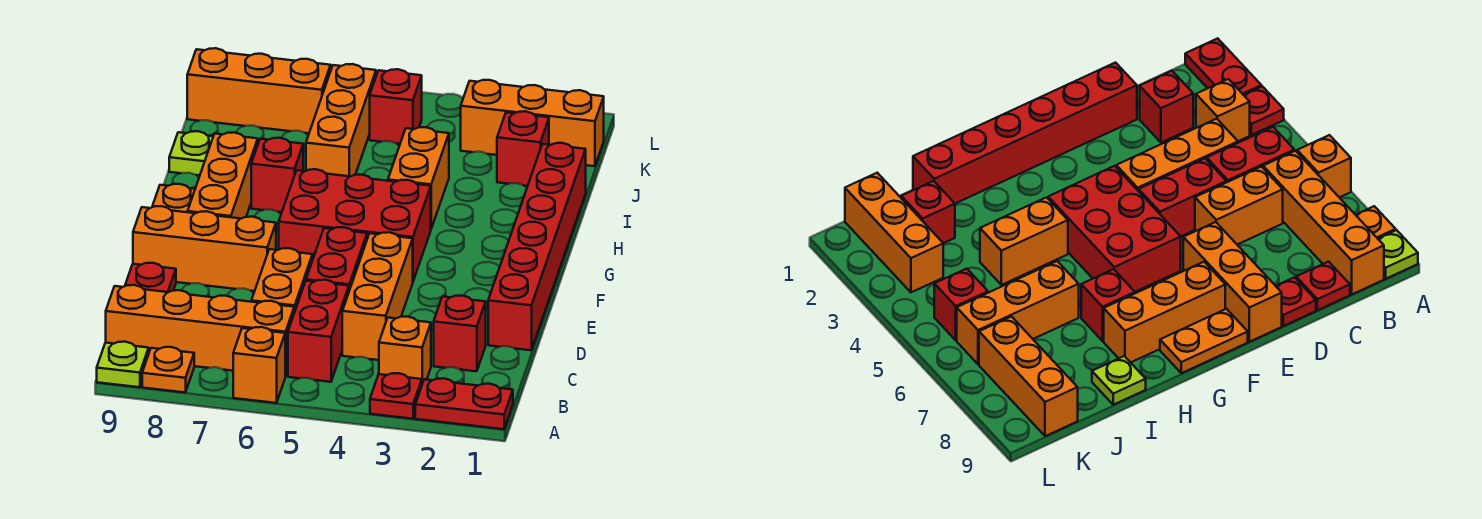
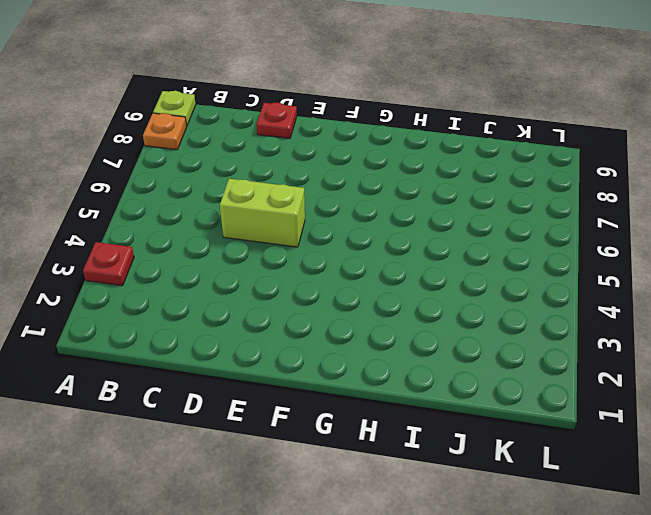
lime brick D5:E5 level 1 -> red brick D5:E5 level 1
none -> red plate A1:A2 level 1
none -> orange brick A6 level 1
none -> orange brick B3 level 1

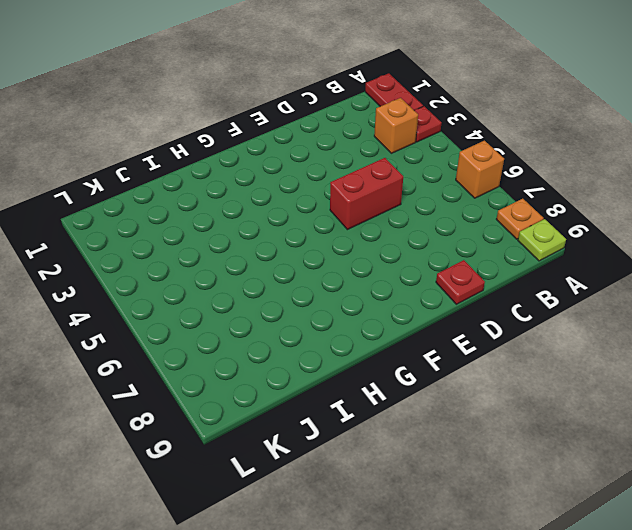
none -> red brick B5:C5 level 1
none -> orange brick B6:B9 level 1
none -> red brick C2 level 1

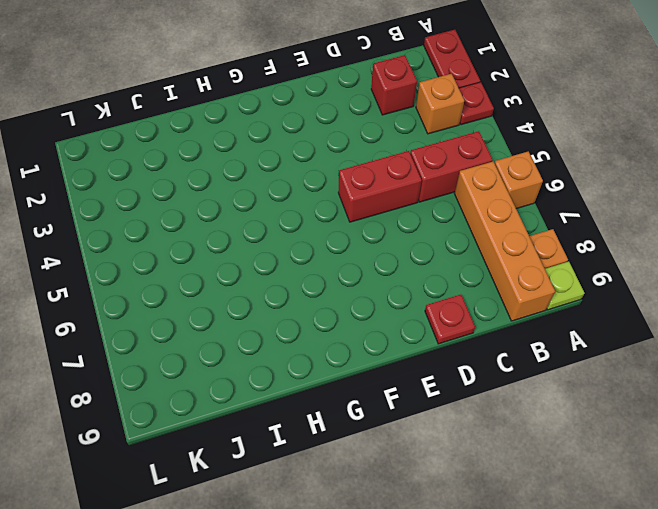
none -> orange brick C4:E4 level 1
none -> orange brick C6:D6 level 1
none -> red plate C9 level 1

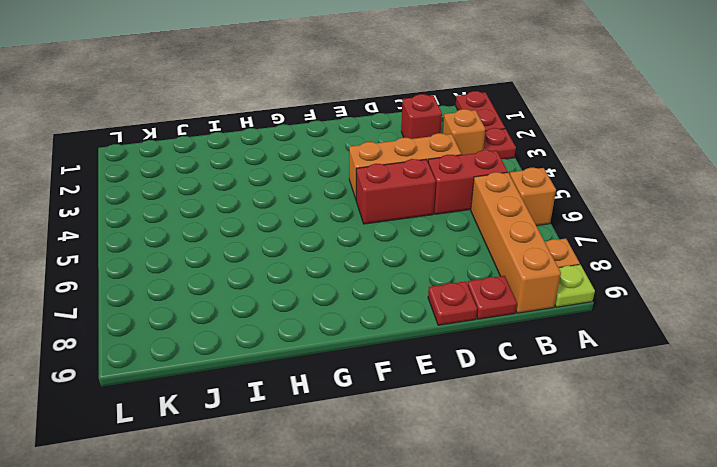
none -> orange brick C6:D6 level 1
none -> red brick D1:I1 level 1
none -> orange brick E7:E9 level 1

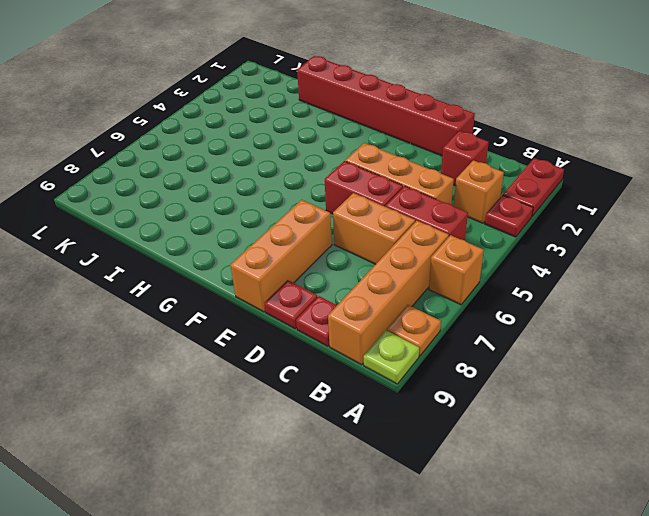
none -> red brick F4:G6 level 1
none -> orange brick F8:H8 level 1
none -> orange plate F9:G9 level 1

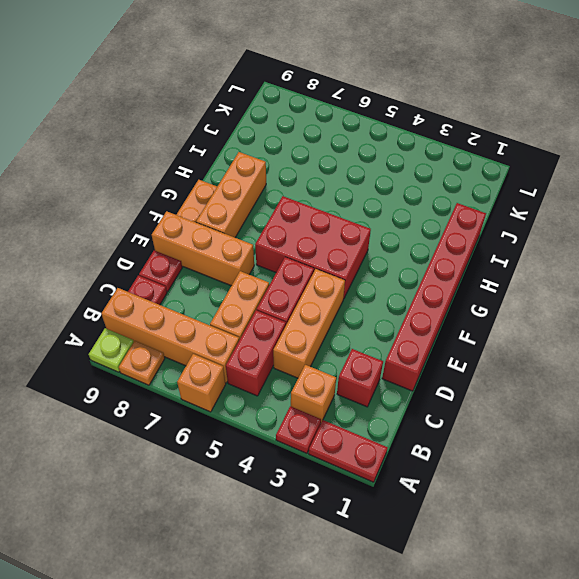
none -> orange brick H4:I4 level 1
none -> red brick H7 level 1
none -> orange brick I6:K6 level 1

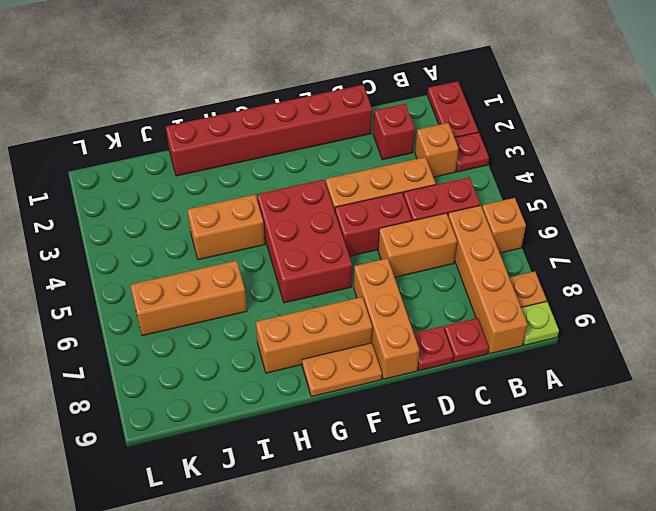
none -> red brick H7 level 1
none -> lime plate I9 level 1
none -> red brick J2 level 1

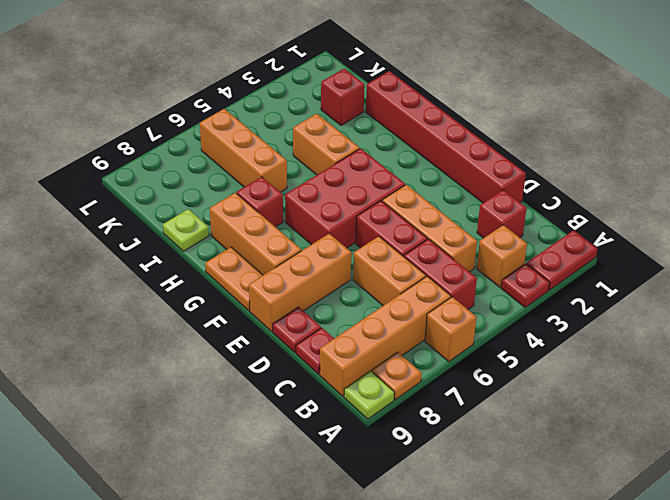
none -> orange brick K1:K3 level 1
none -> red brick K5 level 1
none -> orange brick K7:K9 level 1

